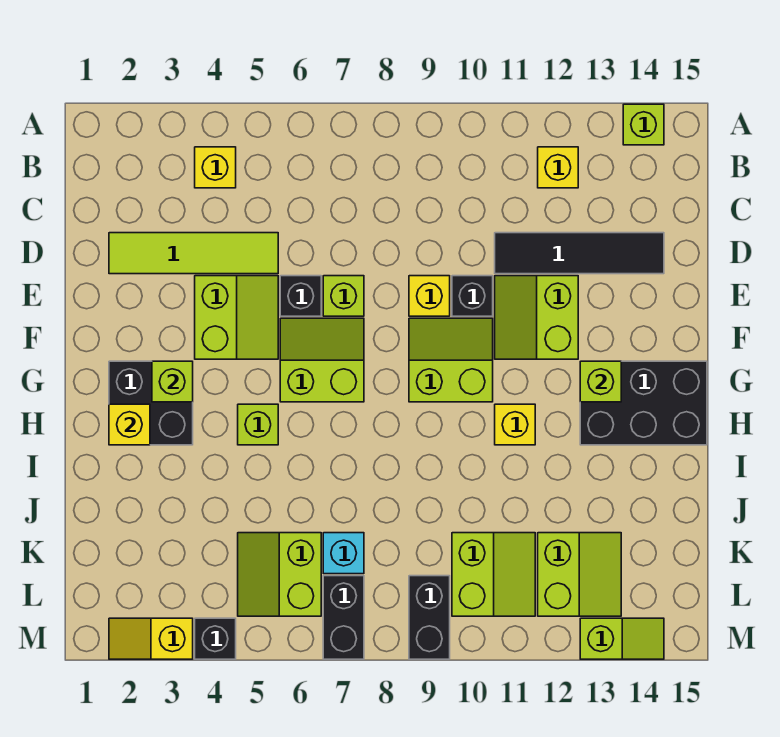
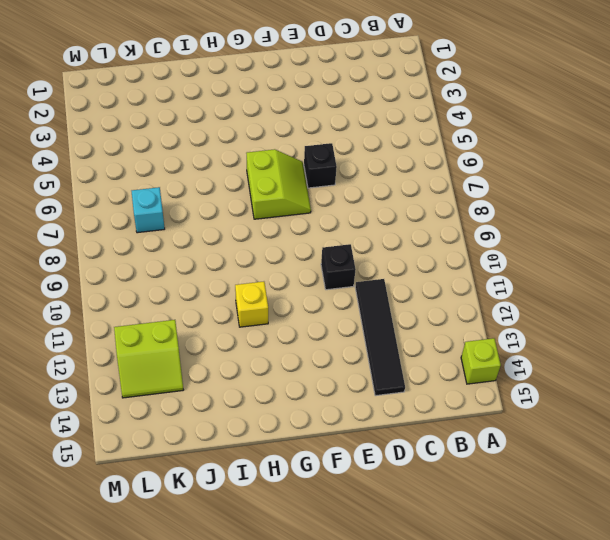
none -> yellow brick B4 level 1
none -> yellow brick B12 level 1
none -> lime tile D2:D5 level 1

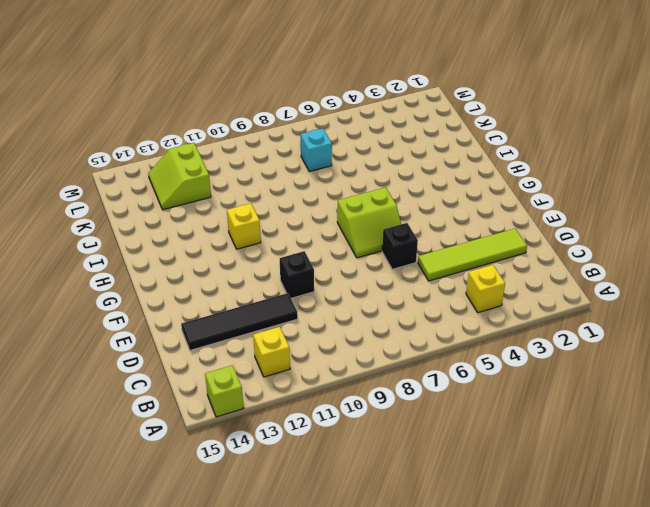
none -> lime slope E4:F5 level 1 top 4
none -> lime brick E7 level 1
none -> yellow brick E9 level 1

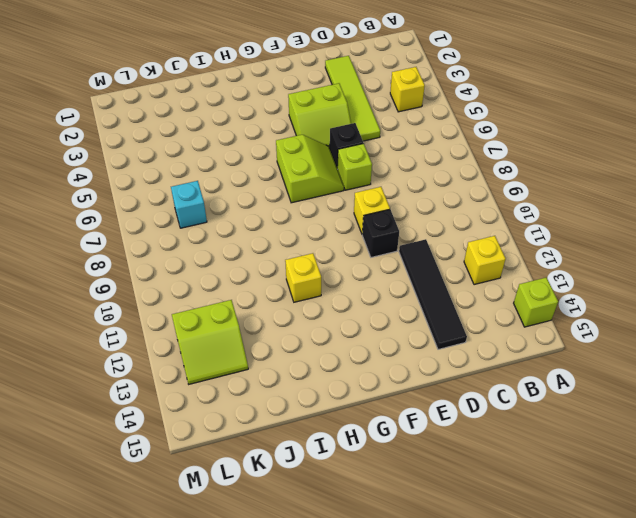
none -> lime slope E11:F12 level 1 top 12
none -> lime slope F9:G10 level 1 top G
none -> black brick G2:H3 level 1

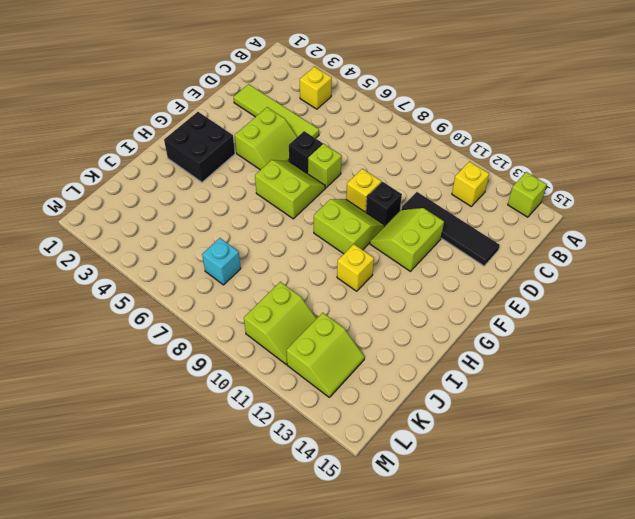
none -> black brick G13:H15 level 1
none -> lime brick H5 level 1
none -> lime slope K5:L6 level 1 top 6

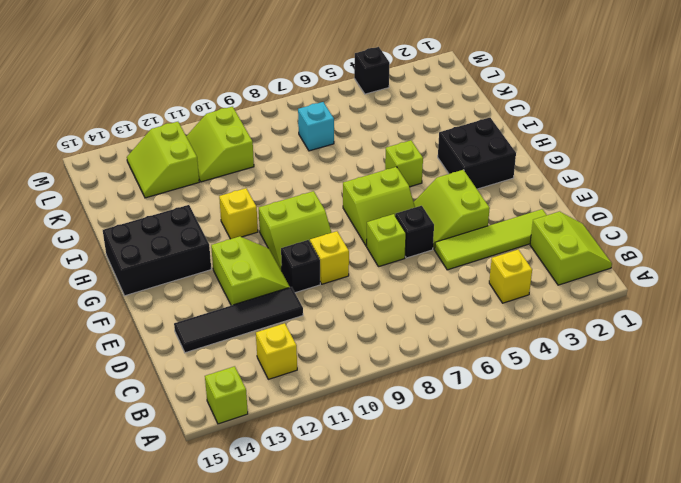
lime slope B1:C2 level 1 top 2 -> lime slope K5:L6 level 1 top 6
none -> black brick L7:M7 level 1
none -> black brick L9:M9 level 1
none -> yellow slope M2:M3 level 1 top 3

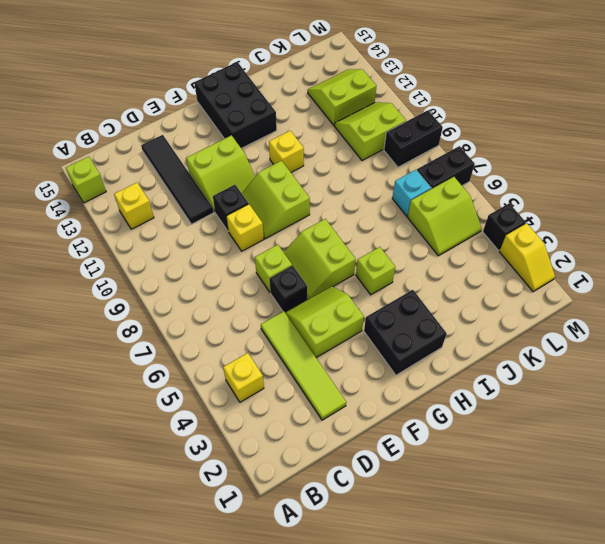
none -> lime slope M13:M14 level 1 top 13
none -> lime brick G3 level 2
none -> lime brick G13 level 2

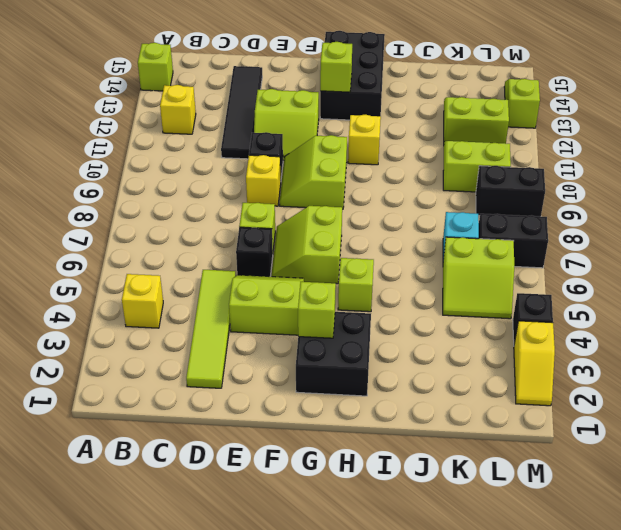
none -> yellow brick H2 level 2

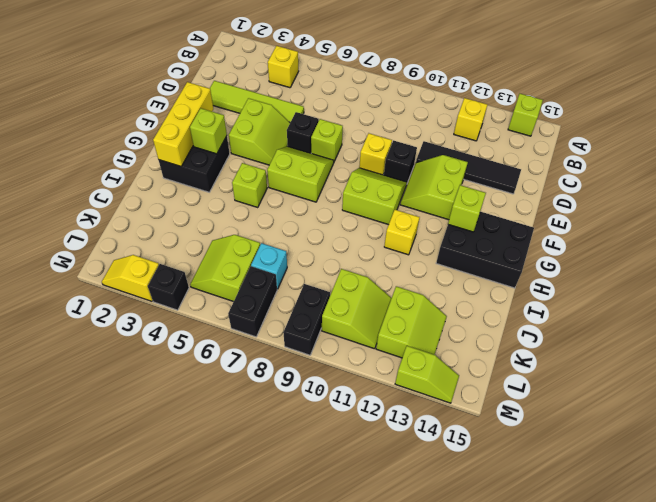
yellow brick F2:H2 level 2 -> yellow brick H2 level 2

